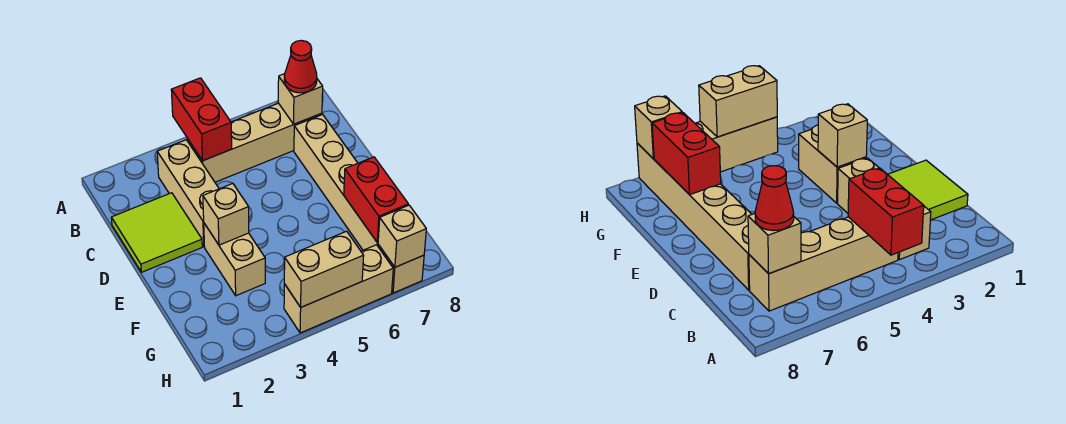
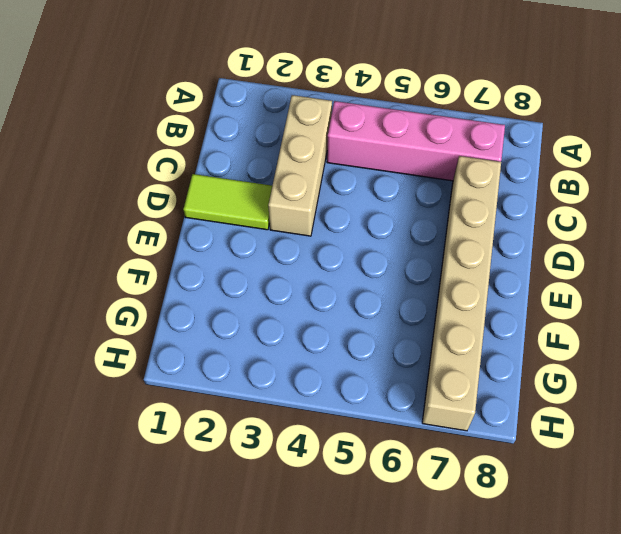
pink brick B4:B7 level 1 -> tan brick B4:B7 level 1
lime tile D1:D2 level 1 -> lime tile C1:D2 level 1
none -> tan brick E3:F3 level 1
none -> tan brick H4:H6 level 1
none -> red brick A4:B4 level 2

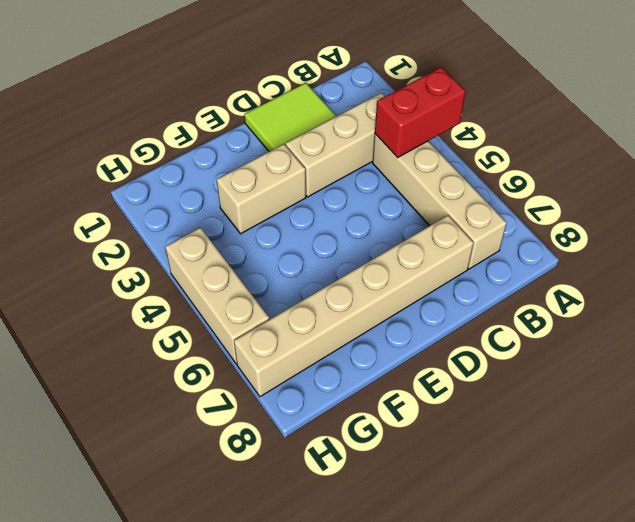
none -> tan brick B7 level 2
none -> tan brick E3 level 2
none -> red brick F7:G7 level 2

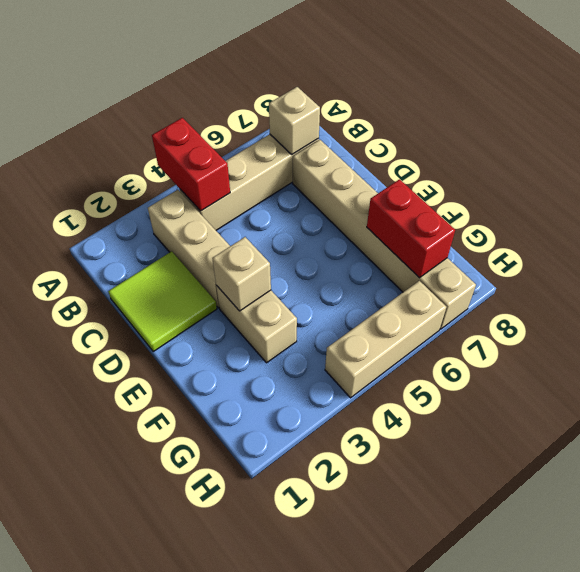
none -> tan brick H4:H5 level 2
none -> tan brick H7 level 2
none -> red cone B7 level 3

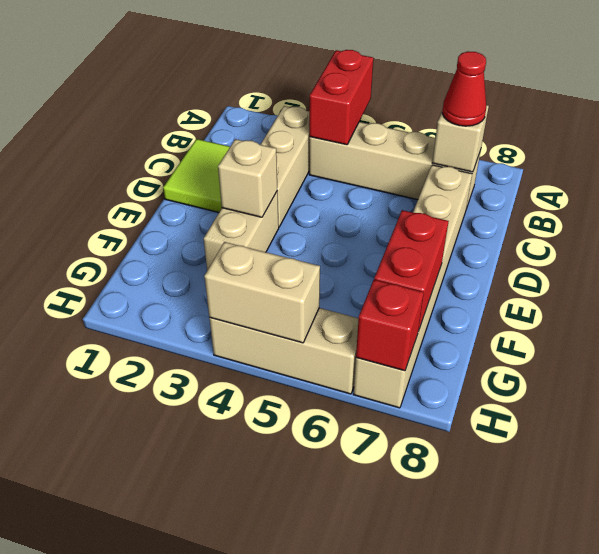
red brick H7 level 2 -> tan brick H7 level 2

